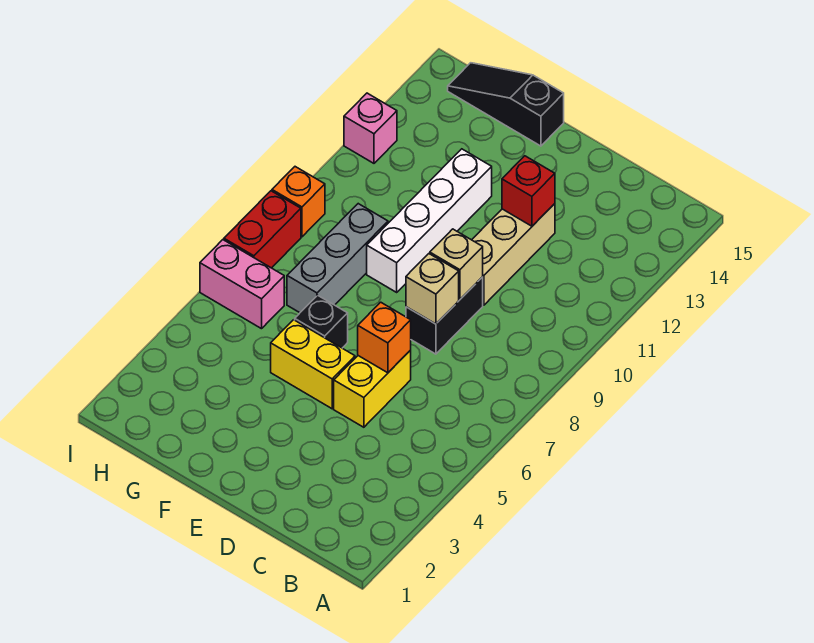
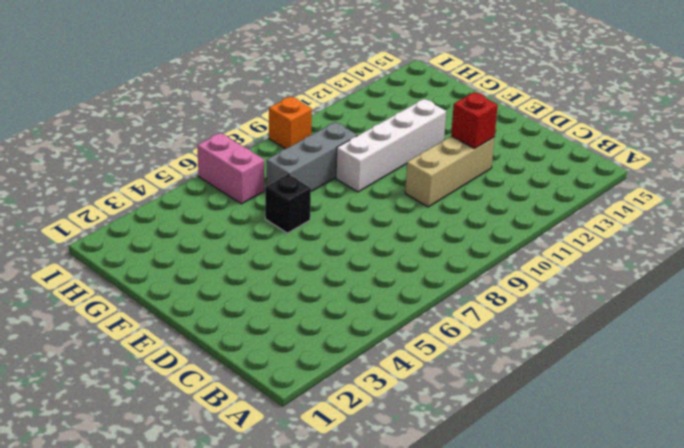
none -> yellow brick D5:D6 level 1
none -> black brick D8:D9 level 1
none -> yellow brick E5:F5 level 1

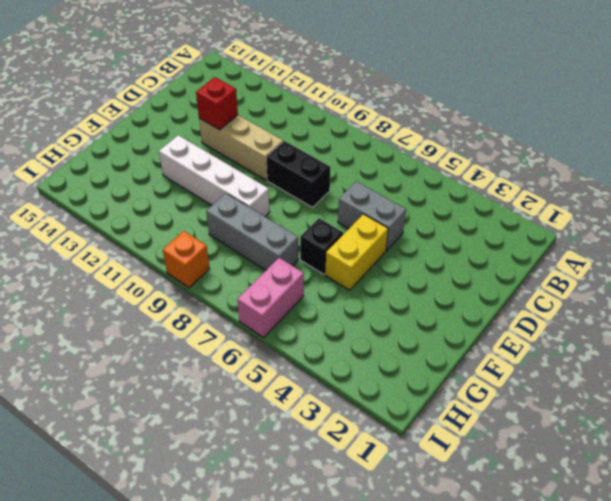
grey brick D5:D6 level 1 -> yellow brick D5:D6 level 1
none -> black slope F15:H15 level 1 top F
none -> red brick I7:I8 level 1
none -> pink brick I12 level 1

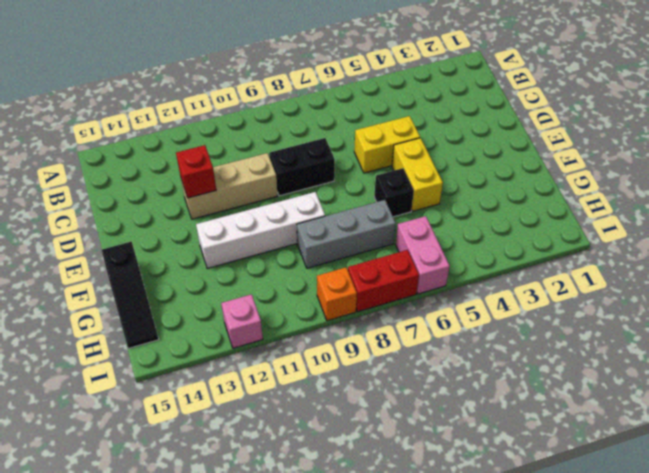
none -> orange brick D6 level 2
none -> tan brick D8 level 2
none -> tan brick D9 level 2

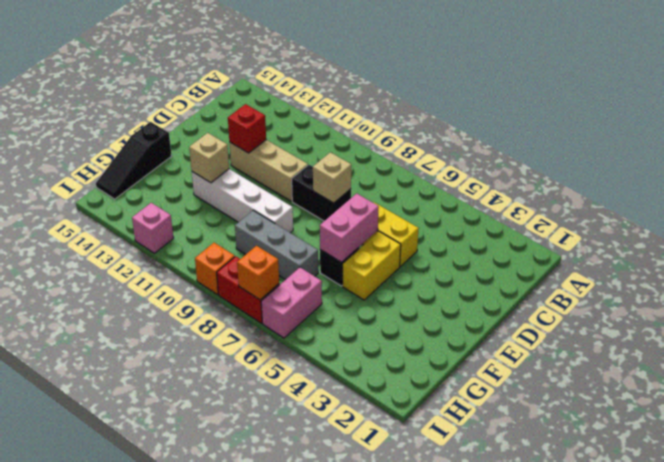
pink brick E6:F6 level 2 -> none
tan brick F12 level 2 -> tan brick D9 level 2
orange brick I7 level 2 -> orange brick D6 level 2

